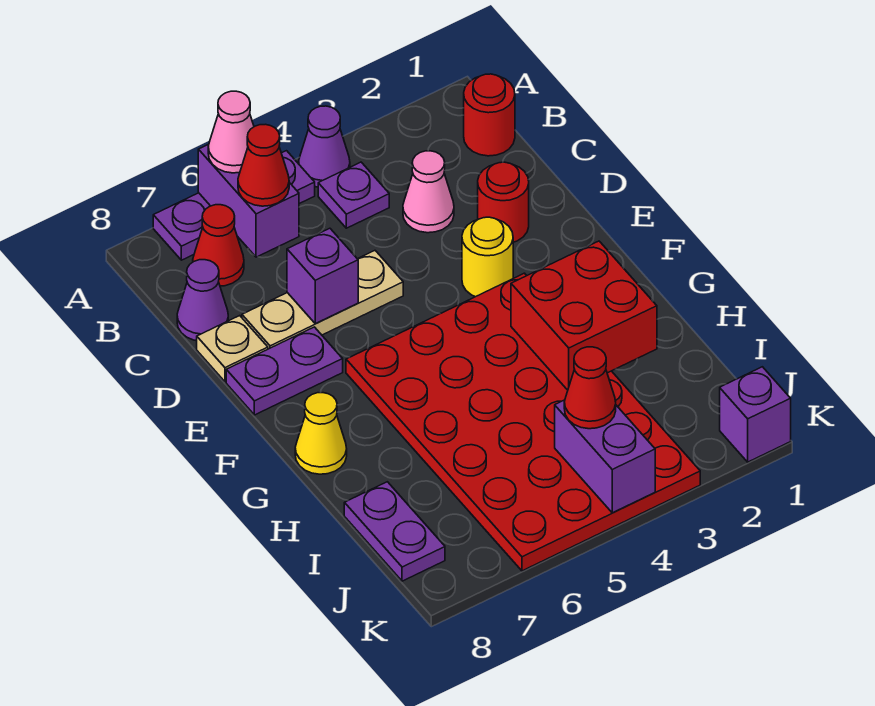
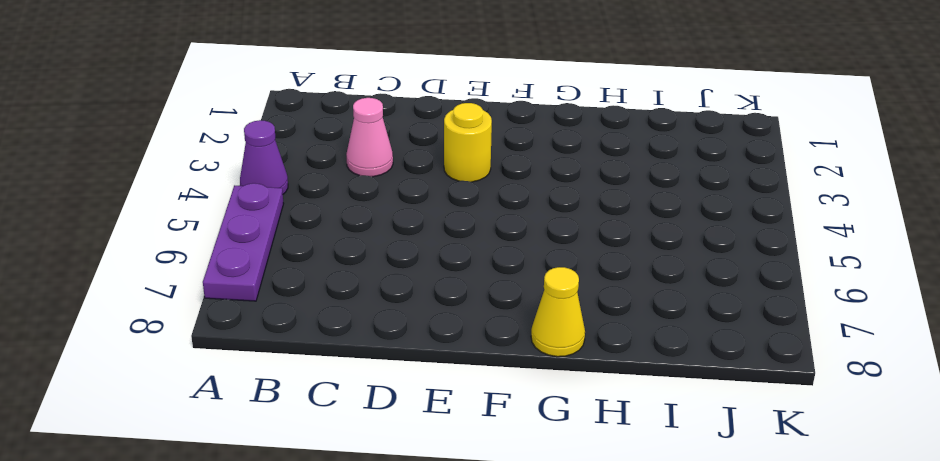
none -> red round brick B1 level 1
none -> purple plate B4 level 1
none -> red cone B7 level 1

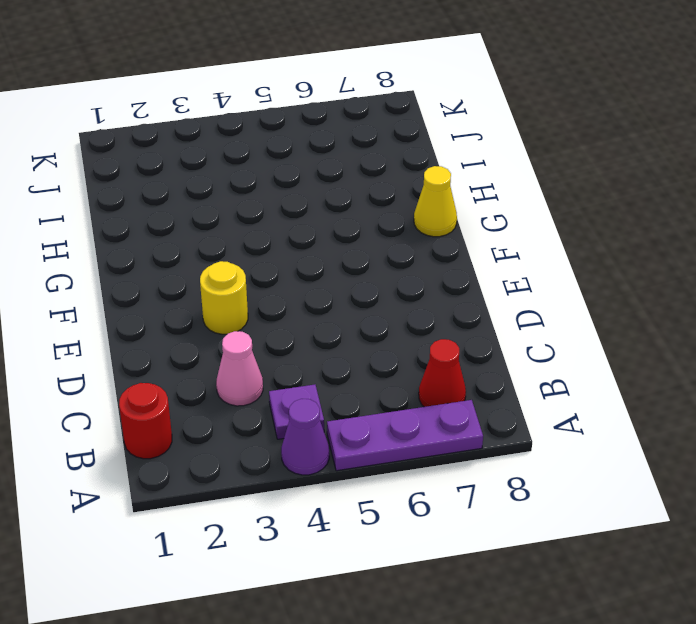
none -> purple cone C8 level 1
none -> red round brick D2 level 1
none -> tan plate D5:D7 level 1

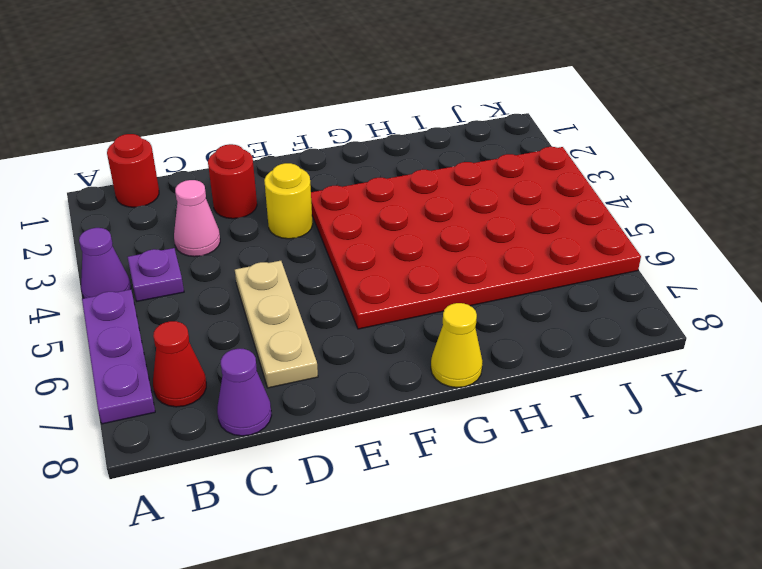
none -> tan plate D8 level 1
none -> purple plate E7:E8 level 1
none -> purple plate I8:J8 level 1

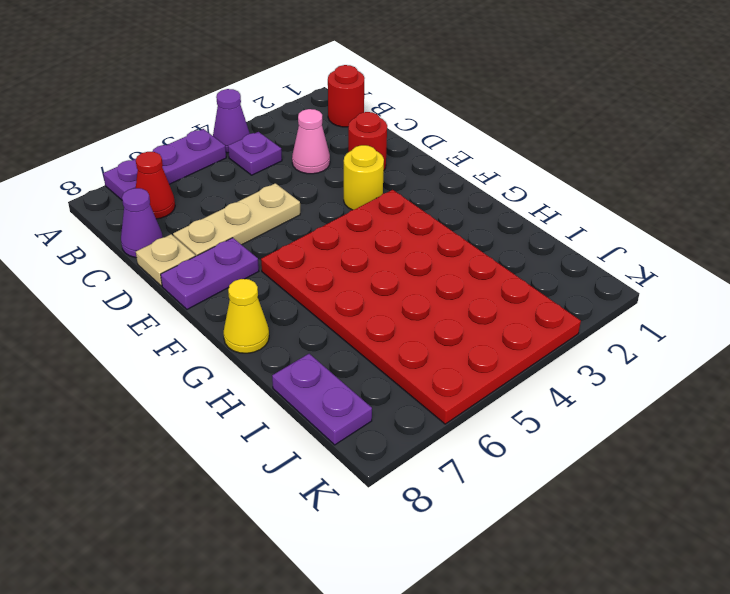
none -> purple brick K1 level 1
none -> purple brick A6:B6 level 2
none -> purple brick D6 level 2

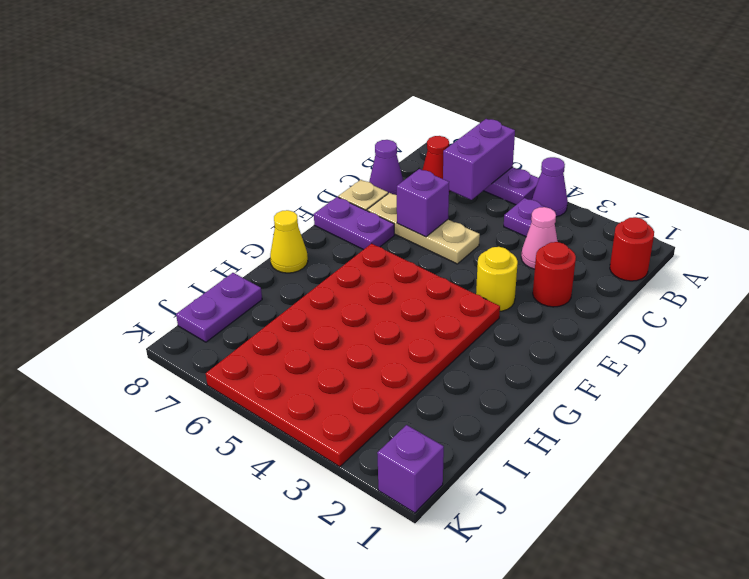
none -> red brick G2:H3 level 2
none -> purple brick J4:K4 level 2
none -> pink cone A6 level 3

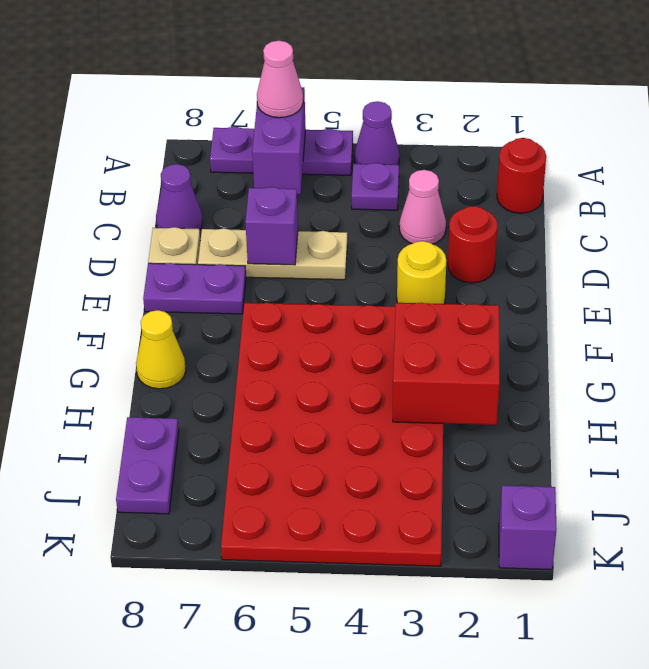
none -> red cone B7 level 1
none -> purple brick J4:K4 level 2
none -> red cone B6 level 3

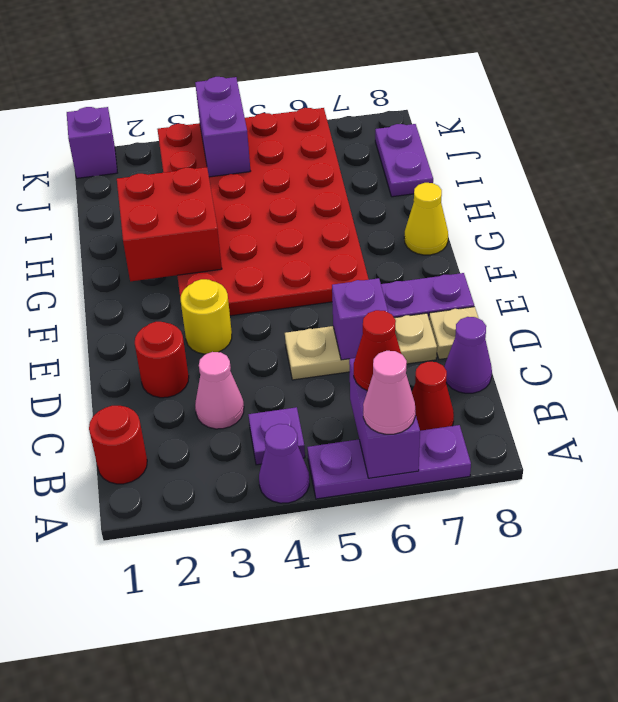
none -> red cone J4 level 3

